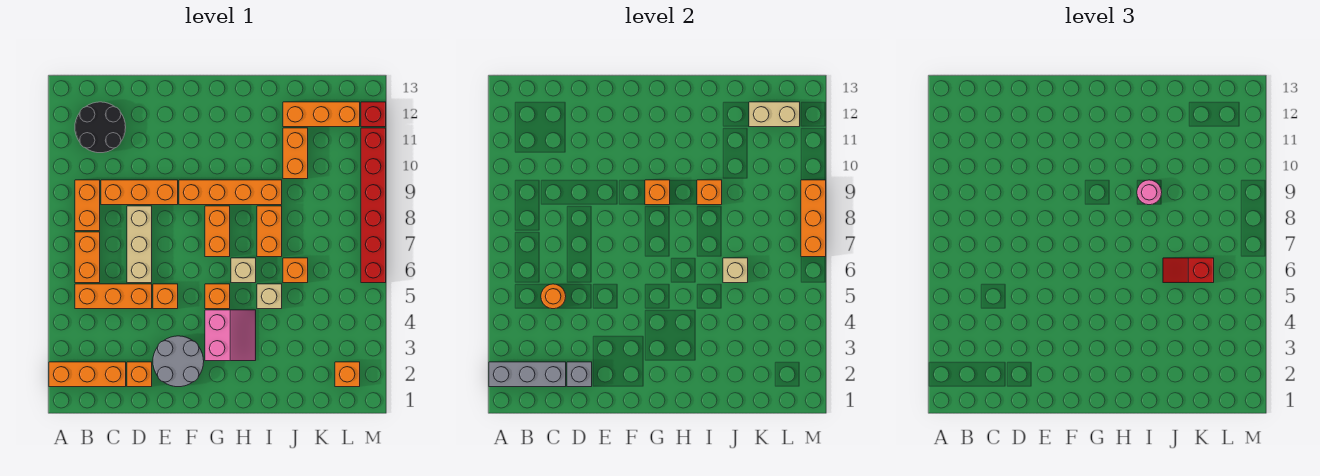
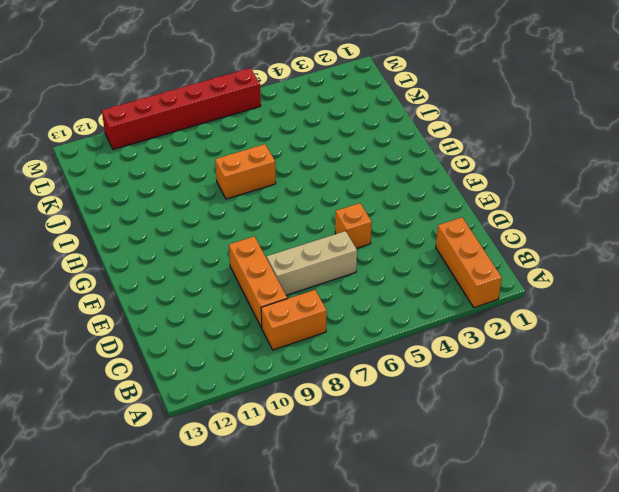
none -> orange brick B5:D5 level 1
none -> orange brick B6:B7 level 1
none -> black round brick B11:C12 level 1
none -> orange brick D2 level 1

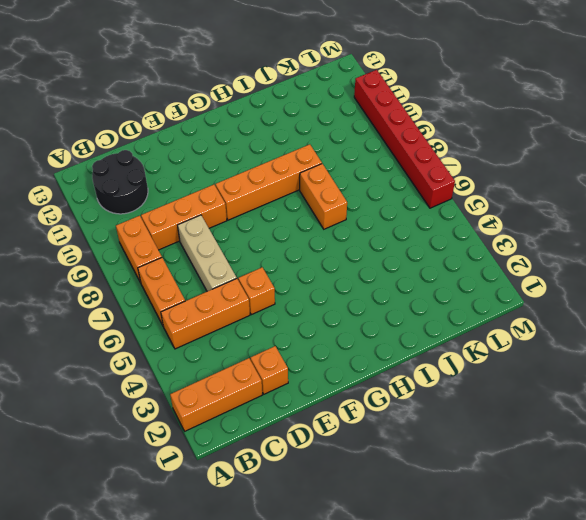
none -> grey round brick E2:F3 level 1
none -> pink slope G3:H4 level 1 top G
none -> orange brick G5 level 1
none -> orange brick G7:G8 level 1

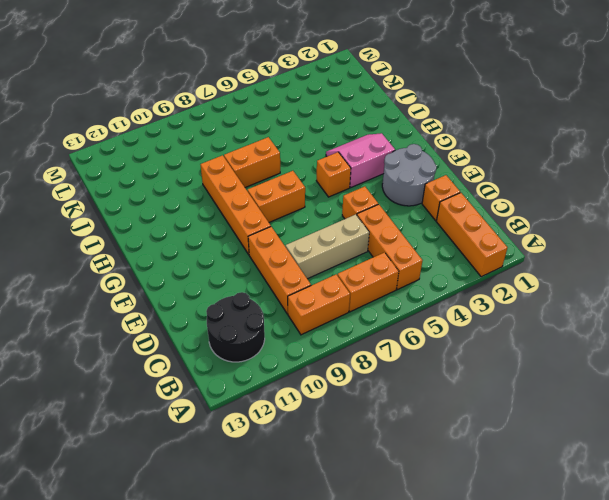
none -> tan brick H6 level 1
none -> tan brick I5 level 1
none -> orange brick J6 level 1
none -> orange brick J10:J11 level 1

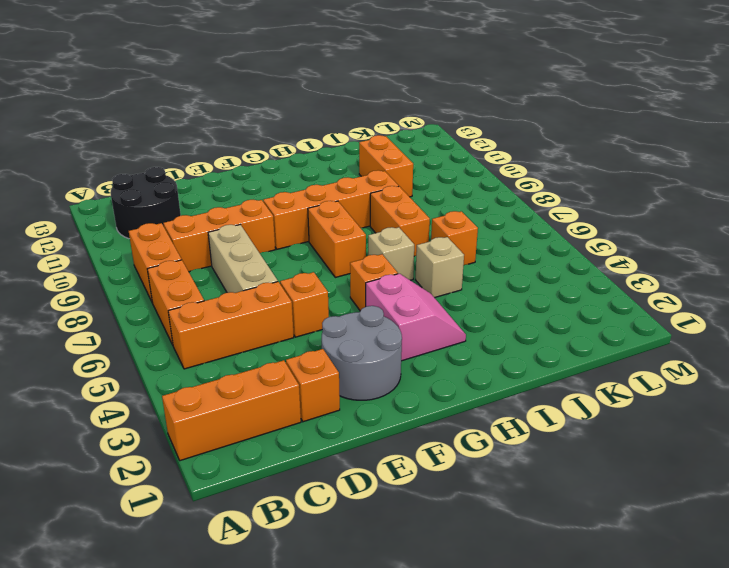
none -> orange brick J12:L12 level 1
none -> orange brick L2 level 1
none -> red brick M6:M11 level 1
none -> red brick M12 level 1

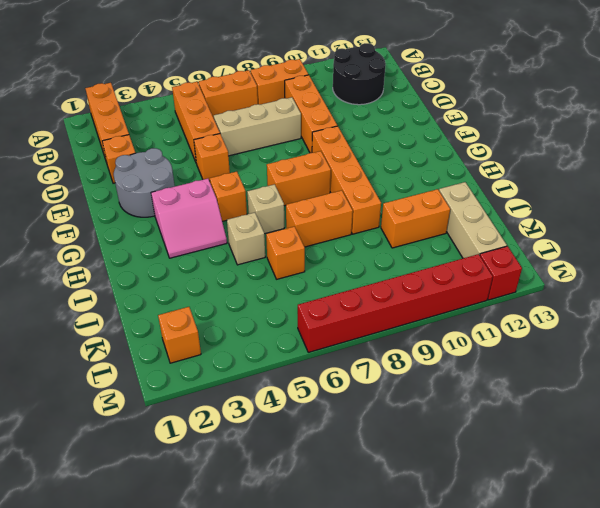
tan brick J12:L12 level 1 -> orange brick J12:L12 level 1
none -> grey brick A2:C2 level 2
none -> orange round brick C5 level 2
none -> grey brick D2 level 2
none -> orange brick G9 level 2

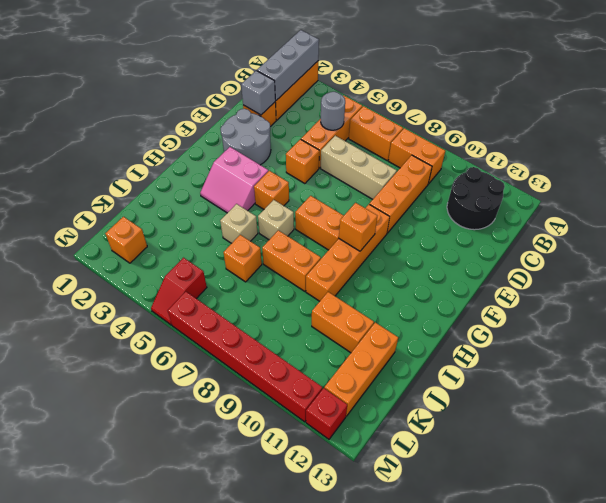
grey round brick C5 level 2 -> orange round brick C5 level 2
red slope L5:M5 level 1 top L -> red slope J6:K6 level 3 top K
none -> orange brick I9 level 2
none -> tan brick J6 level 2
none -> tan brick K12:L12 level 2
none -> orange brick M7:M9 level 2

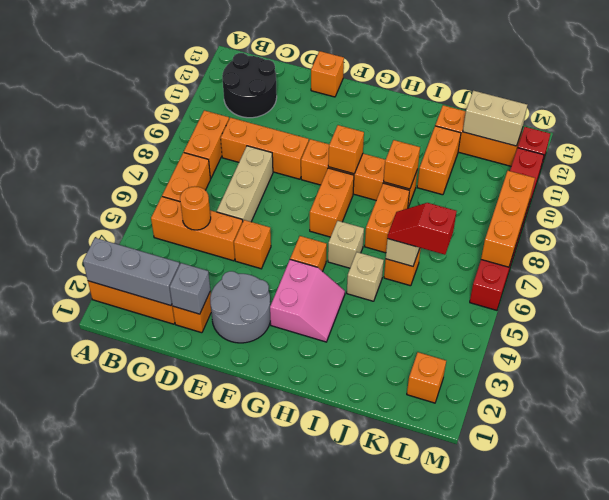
orange brick E13 level 1 -> none
none -> pink round brick I9 level 3

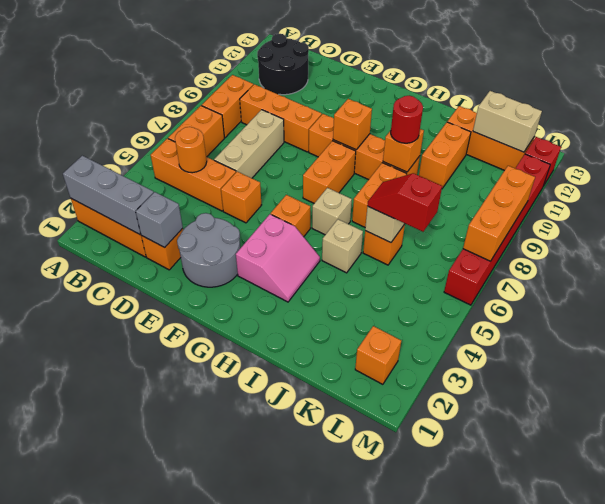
red round brick I9 level 3 -> pink round brick I9 level 3

